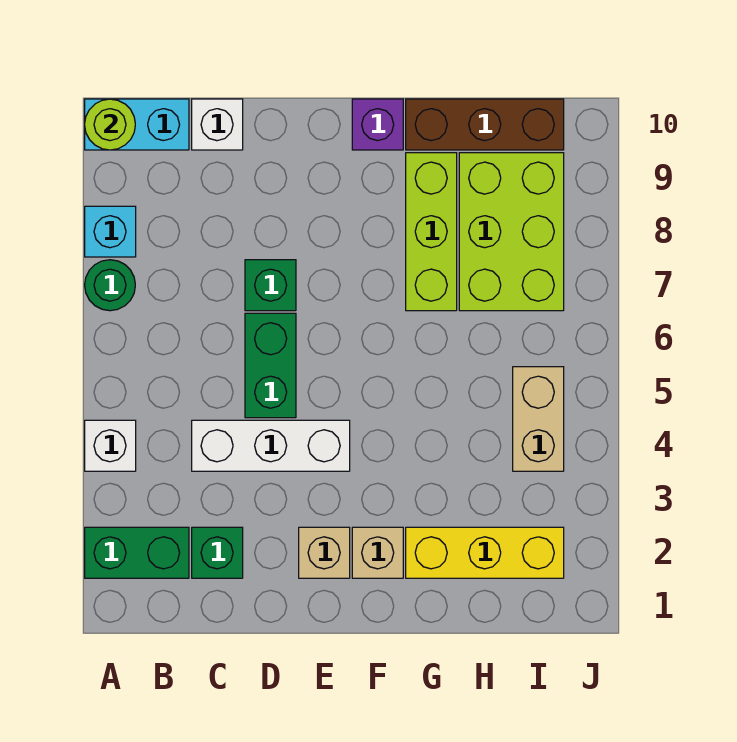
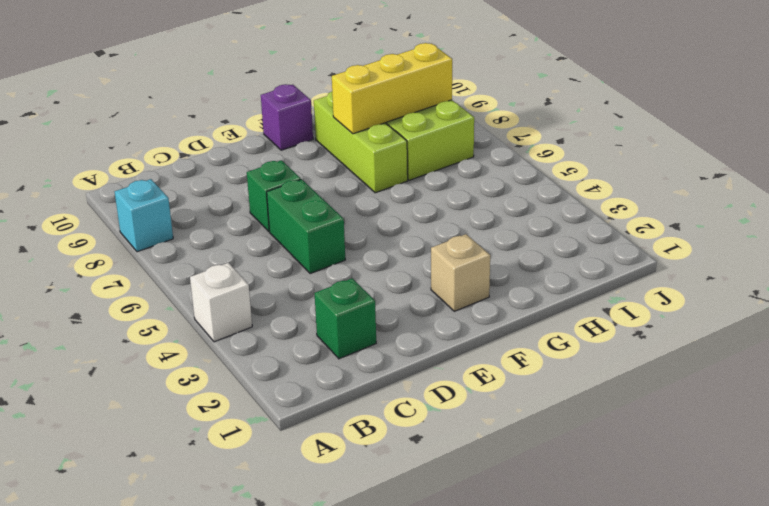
yellow brick G8:I8 level 2 -> yellow brick G2:I2 level 1
none -> green brick A2:B2 level 1
none -> green round brick A7 level 1
none -> cyan brick A10:B10 level 1

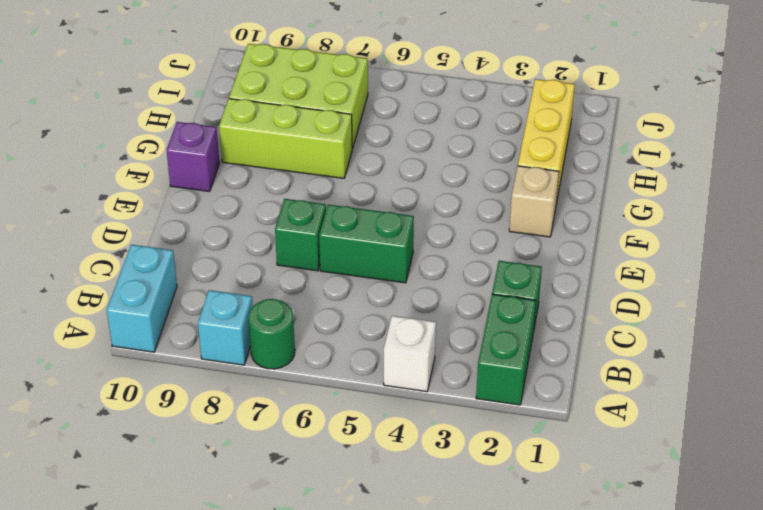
none -> white brick C4:E4 level 1
none -> white brick C10 level 1
none -> tan brick E2 level 1

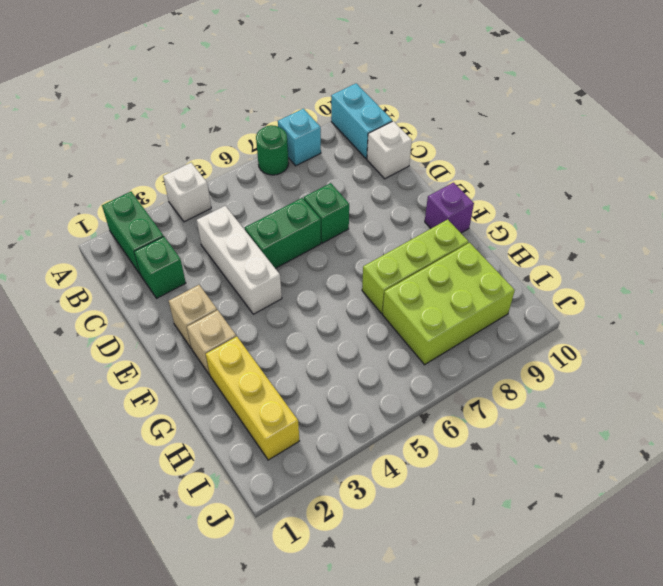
none -> brown brick G10:I10 level 1
none -> tan brick I4:I5 level 1
none -> lime round brick A10 level 2

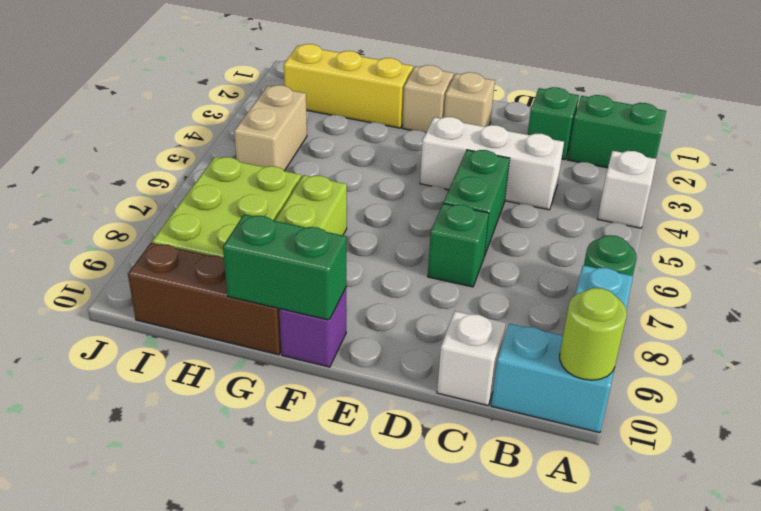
green brick F10:G10 level 2 -> none

